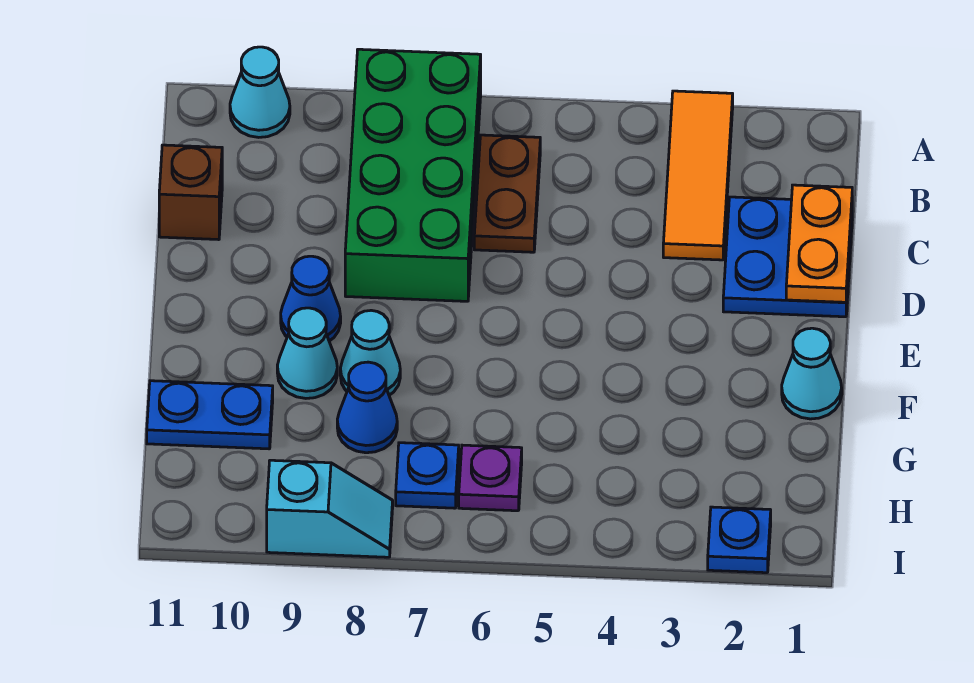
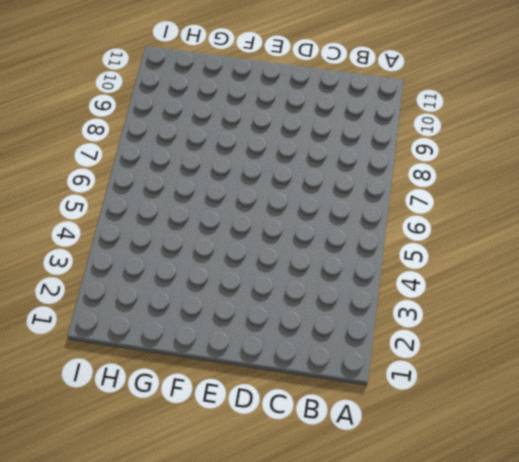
none -> orange tile A3:C3 level 1
none -> green brick A7:D8 level 1
none -> cyan cone A10 level 1

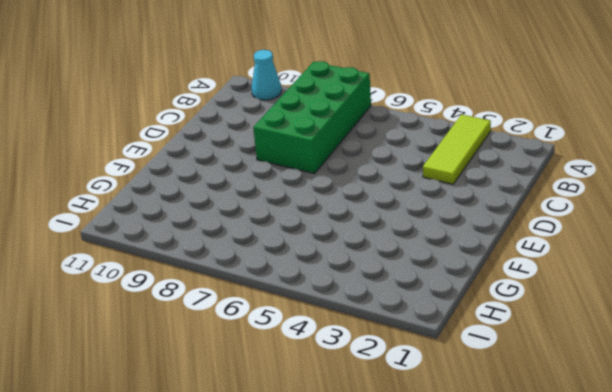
lime tile A3:C3 level 1 -> orange tile A3:C3 level 1
none -> brown plate B6:C6 level 1
none -> blue plate C1:D2 level 1
none -> brown brick C11 level 1

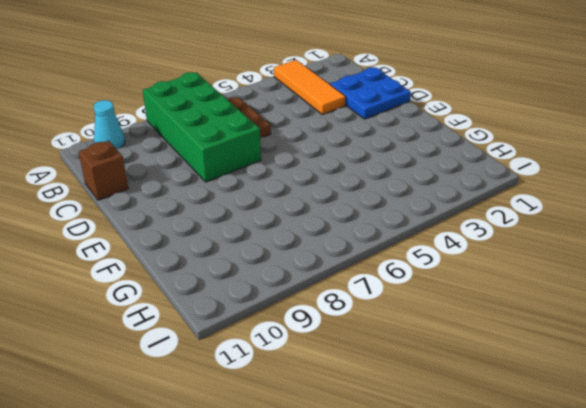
none -> blue cone E9 level 1
none -> cyan cone F1 level 1
none -> cyan cone F8 level 1

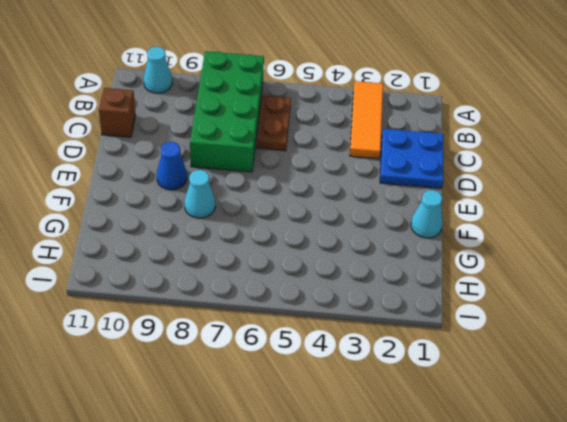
none -> cyan cone F9 level 1
none -> blue cone G8 level 1
none -> blue plate G10:G11 level 1

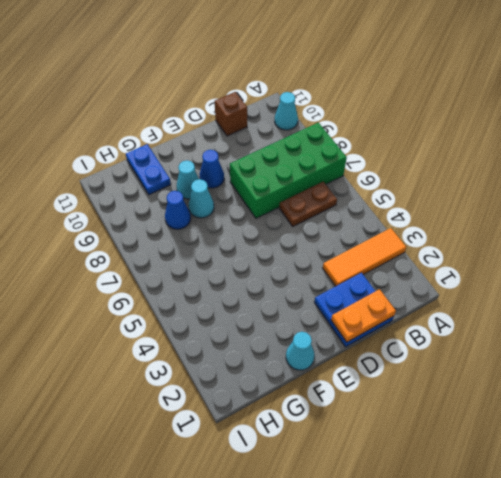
none -> purple plate H6 level 1
none -> blue plate H7 level 1
none -> blue plate I2 level 1

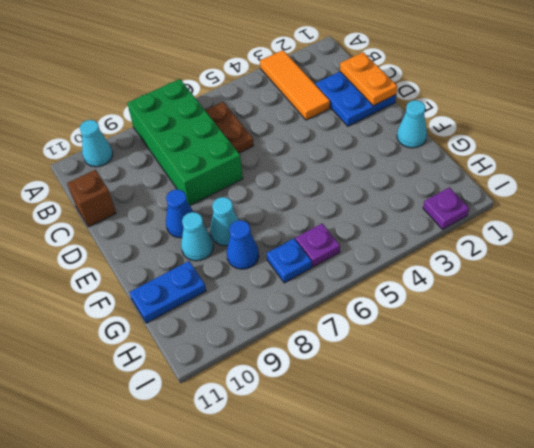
purple plate I2 level 1 -> blue plate I2 level 1
none -> cyan slope I8:I9 level 1 top 9

